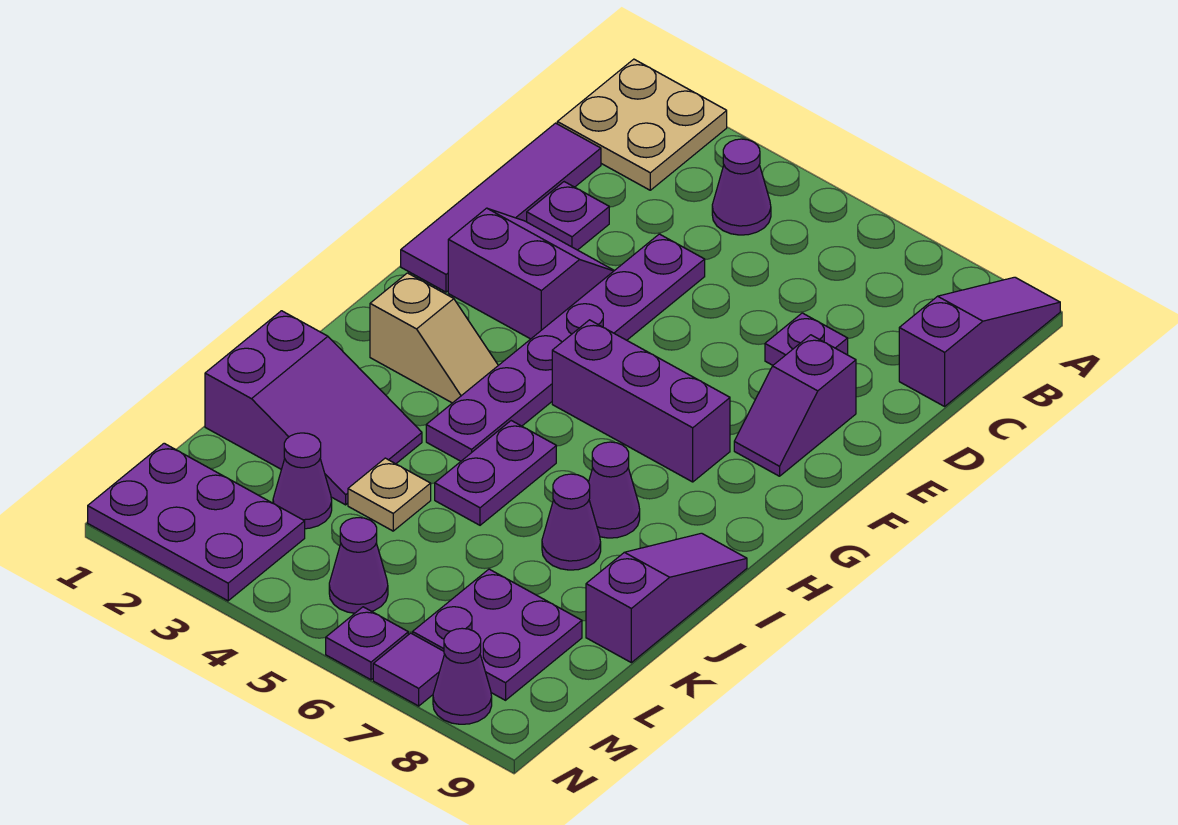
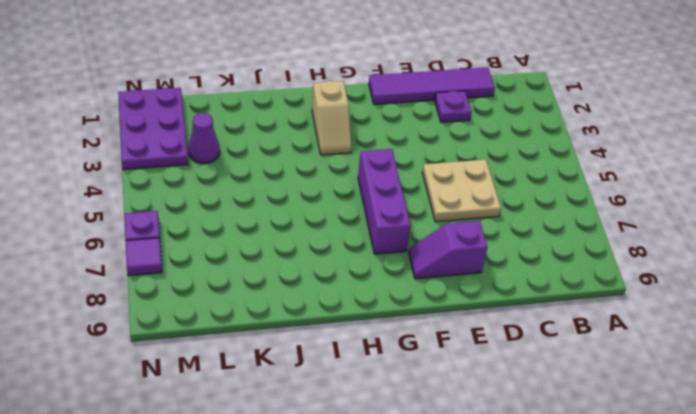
tan plate D5:E6 level 1 -> tan plate A1:B2 level 1
none -> purple slope A9:C9 level 1 top C
none -> purple cone B4 level 1
none -> purple plate D4:I4 level 1

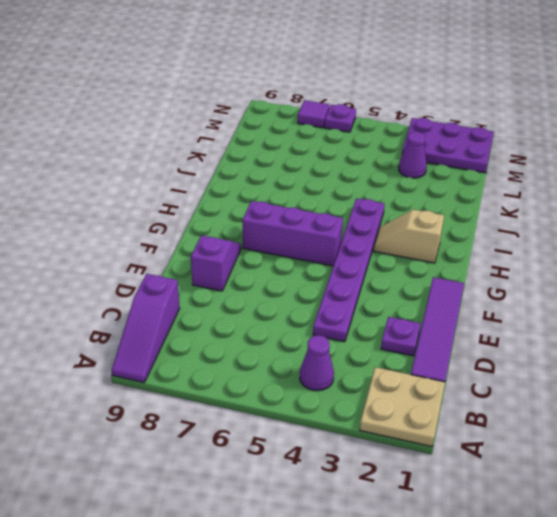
none -> purple plate D7 level 1
none -> purple slope E2:F3 level 1 top F
none -> purple plate I5:J5 level 1

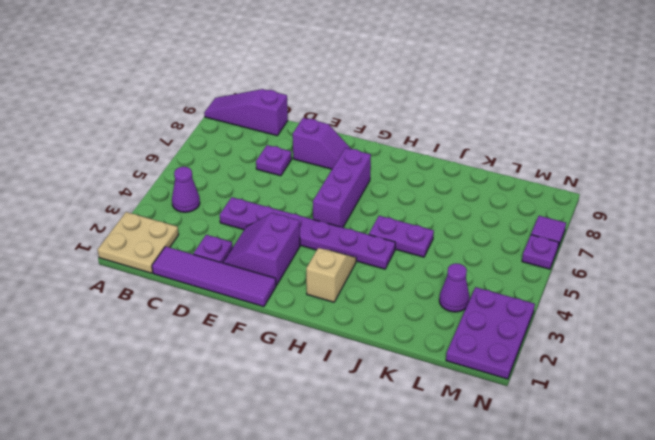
none -> purple cone I7 level 1
none -> purple slope I9:K9 level 1 top K
none -> purple slope J1:K3 level 1 top 1

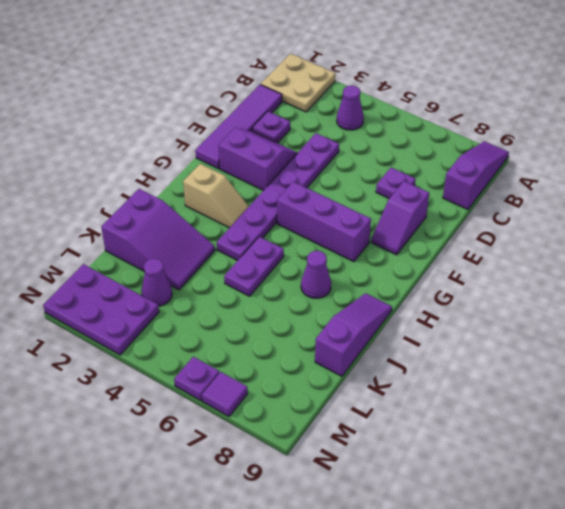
none -> purple cone J7 level 1
none -> tan plate K4 level 1
none -> purple plate L7:M8 level 1

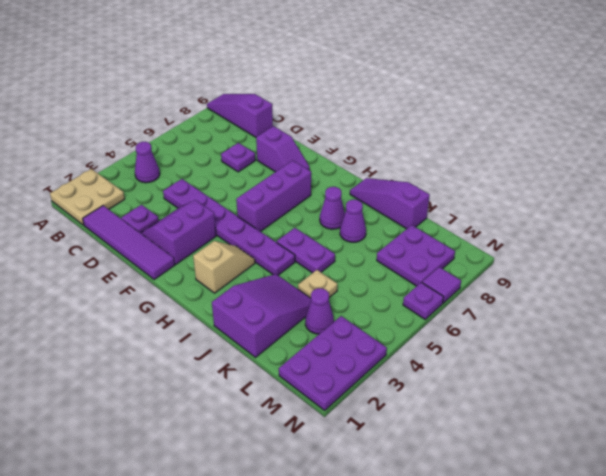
none -> purple cone M5 level 1
none -> purple cone N8 level 1

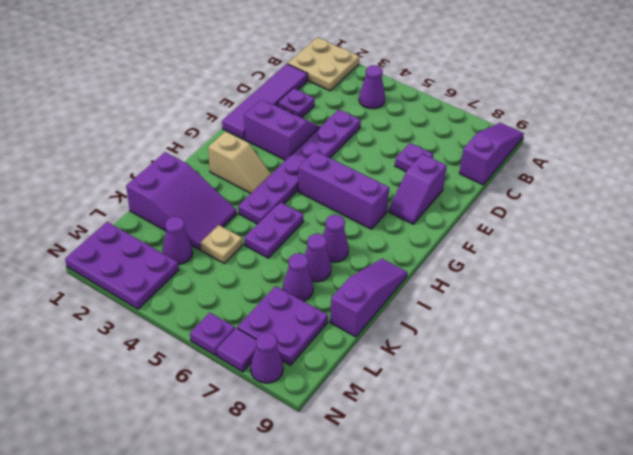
purple cone K7 level 1 -> purple cone M5 level 1

